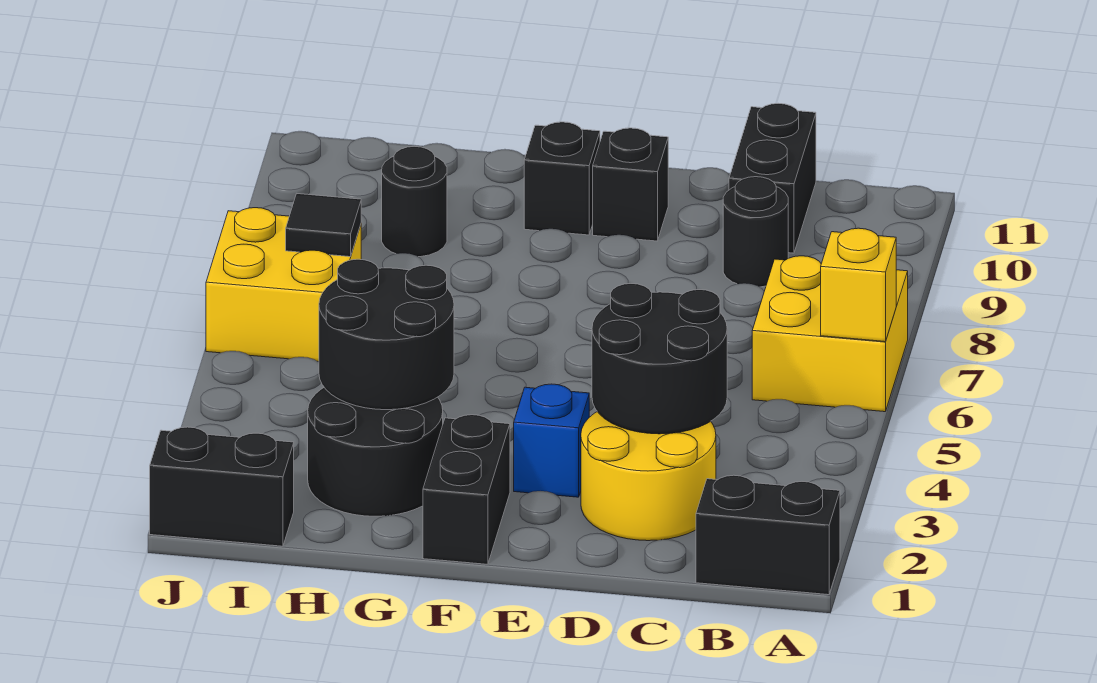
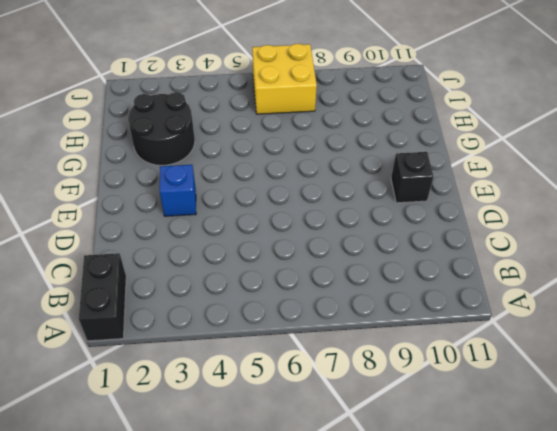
none -> yellow brick A6:B7 level 1
none -> yellow round brick C2:D3 level 1
none -> black round brick C9 level 1

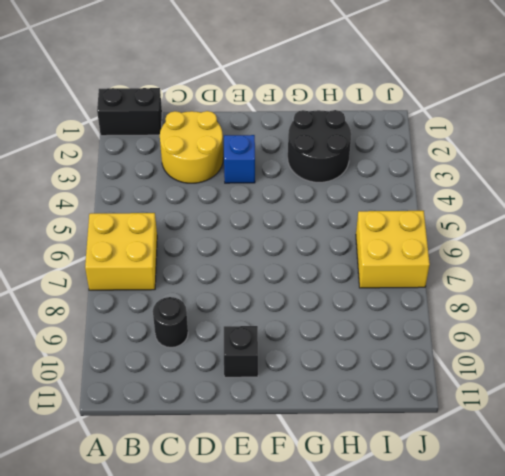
none -> black brick C10:C11 level 1
none -> black brick F1:F2 level 1
none -> black brick F10 level 1

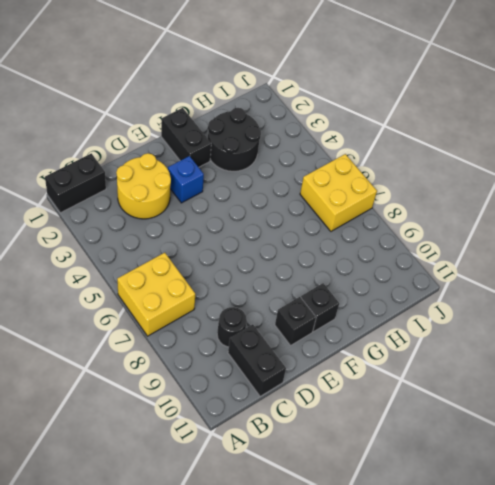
none -> black round brick H9 level 1
none -> black brick I1:J1 level 1
none -> yellow brick A6 level 2

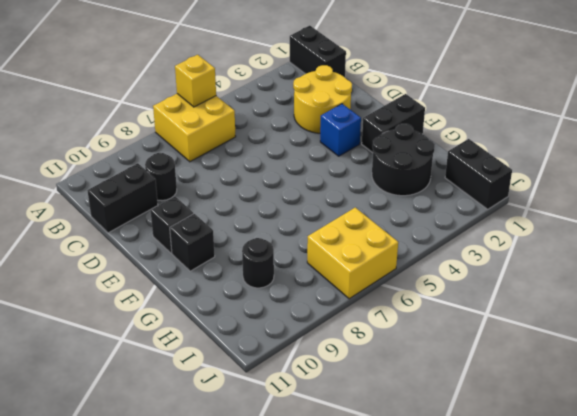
none -> black round brick C3:D4 level 2
none -> black round brick G3:H4 level 2
none -> black tile I7 level 2

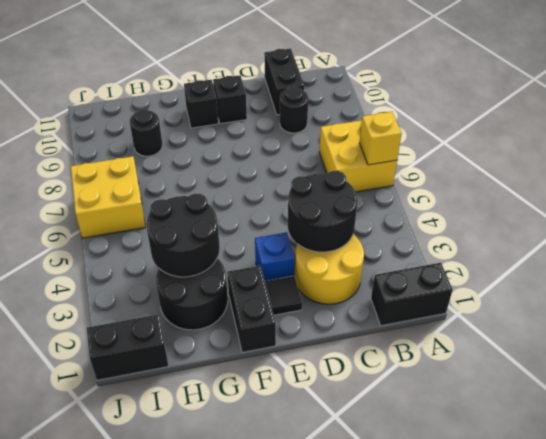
black tile E2 level 1 -> black tile I7 level 2

